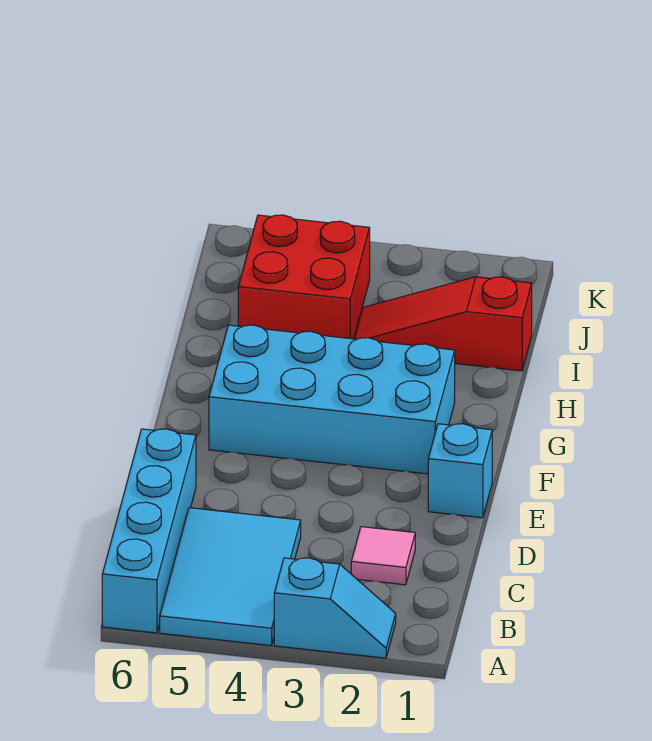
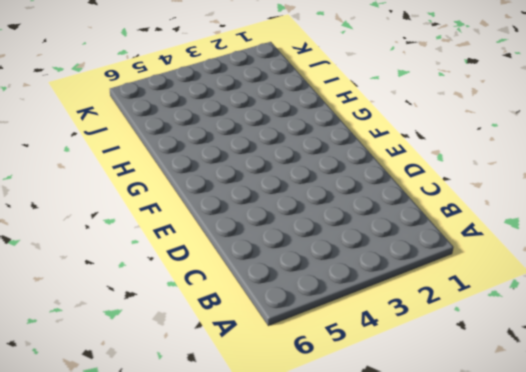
none -> cyan slope A2:A3 level 1 top 3
none -> cyan tile A4:C5 level 1

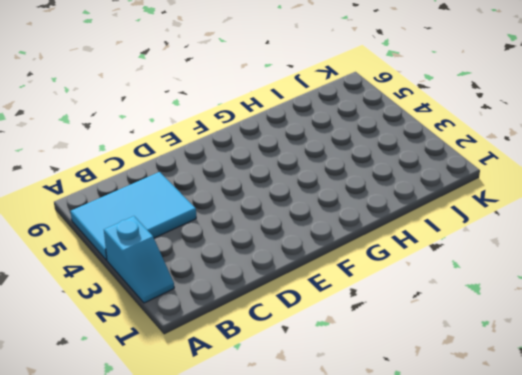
none -> cyan brick A6:D6 level 1
none -> pink tile C2 level 1

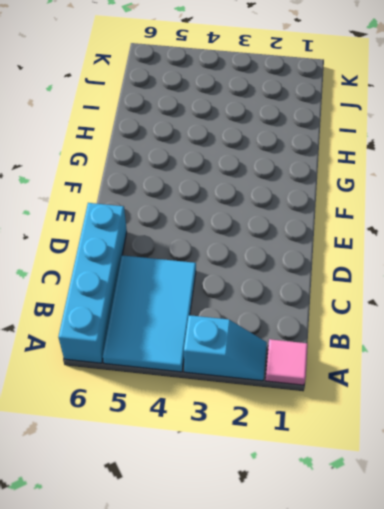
pink tile A1 level 1 -> pink tile C2 level 1
none -> cyan brick E1 level 1
none -> cyan brick F2:G5 level 1

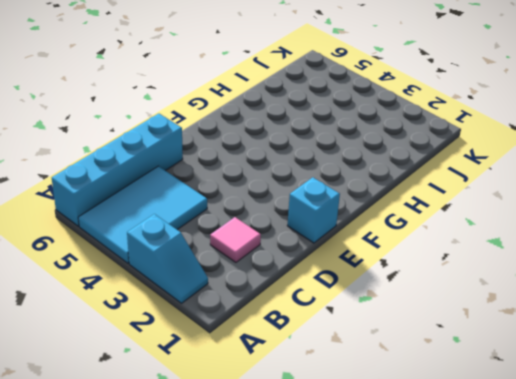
none -> cyan brick F2:G5 level 1
none -> red slope I1:I3 level 1 top 1

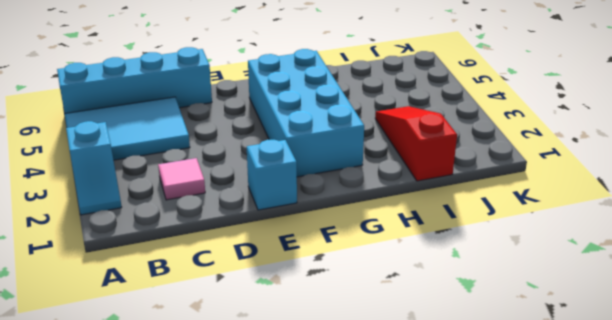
none -> red brick I4:J5 level 1

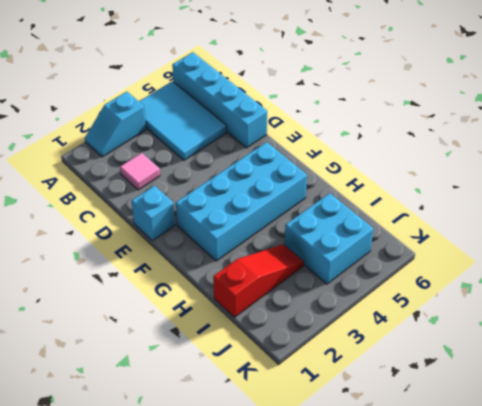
cyan brick I4:J5 level 1 -> red brick I4:J5 level 1

